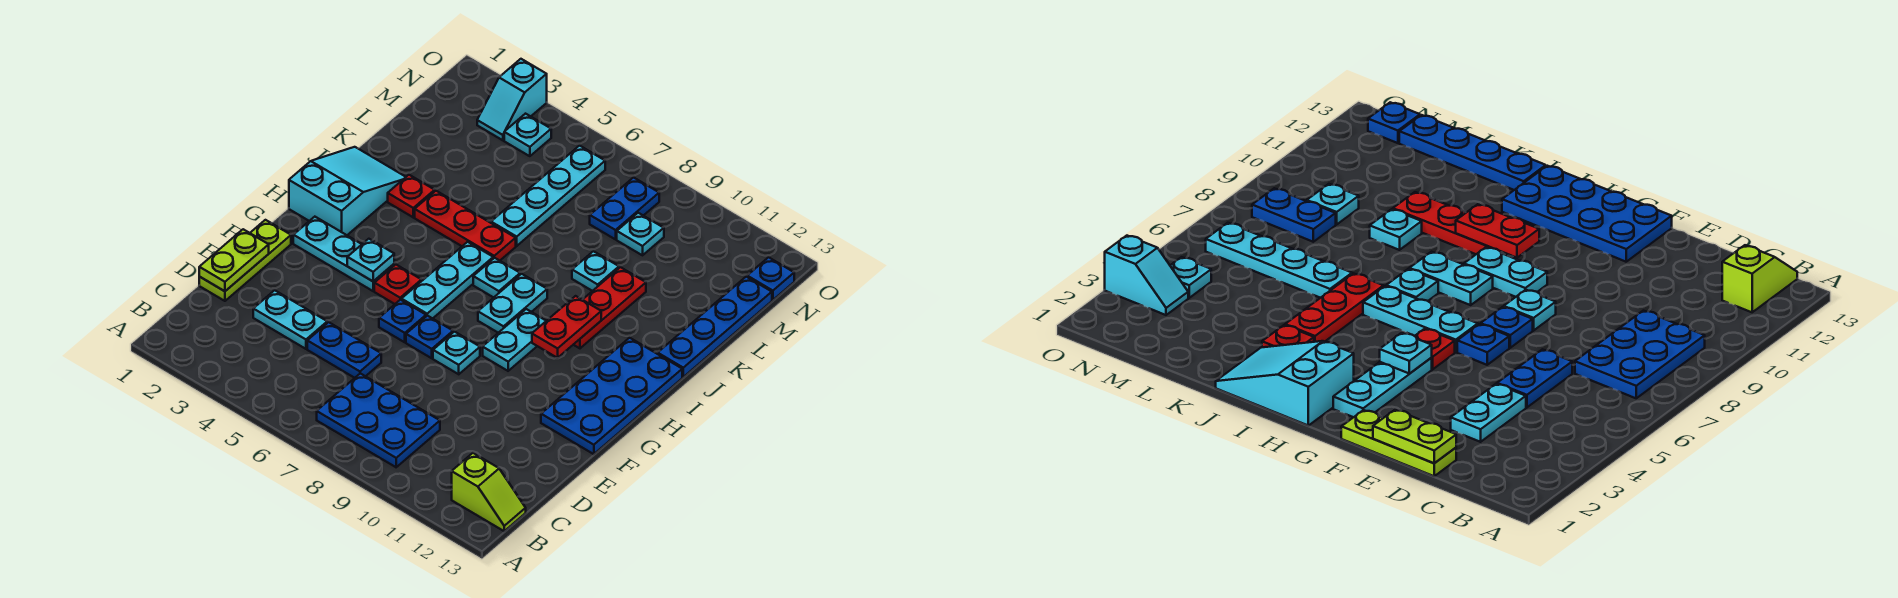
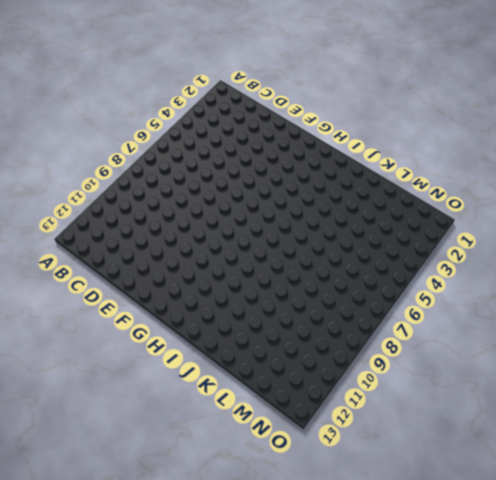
none -> blue plate B7:C9 level 1
none -> lime slope B12:B13 level 1 top 12
none -> lime plate D1:F1 level 1
none -> cyan plate D3:D4 level 1

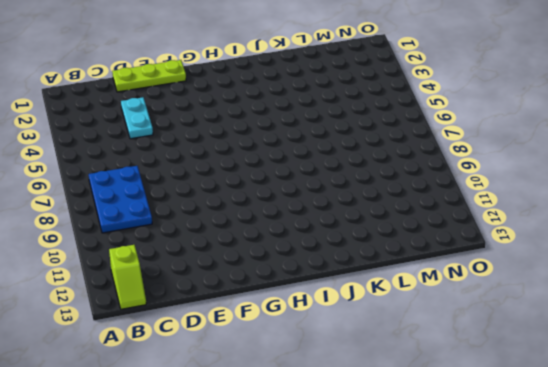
none -> blue plate D5:D6 level 1
none -> blue plate F6 level 1
none -> blue plate F7 level 1
none -> cyan plate F8 level 1

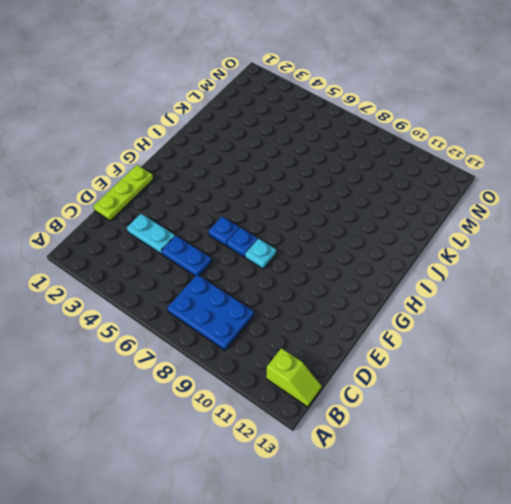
none -> blue plate F12:I13 level 1
none -> cyan plate G2:G4 level 1
none -> red plate G5 level 1
none -> cyan plate G6:I6 level 1

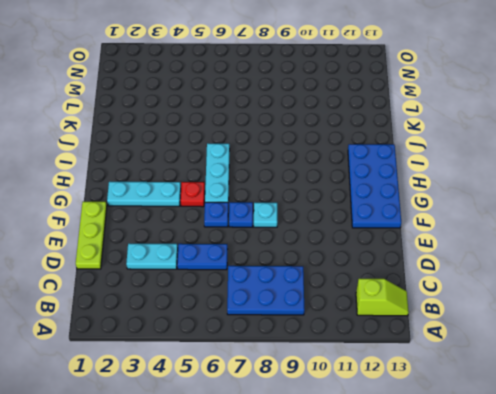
none -> cyan plate G9:H9 level 1
none -> cyan slope H1:J2 level 1 top H
none -> cyan plate H8:I8 level 1
none -> cyan plate I7 level 1

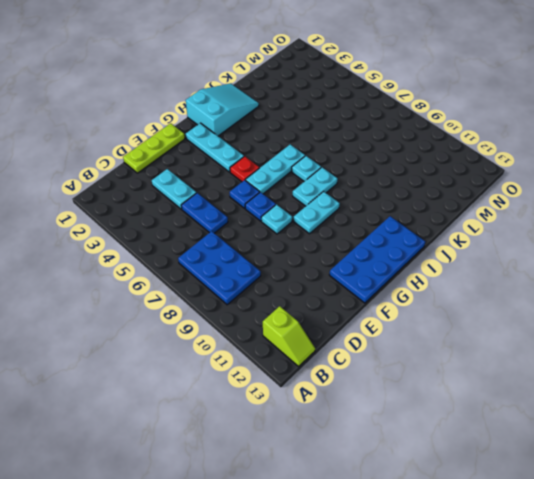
none -> red plate I10:K10 level 1
none -> red plate J3 level 1
none -> red plate J4:J6 level 1
none -> blue plate J13:M13 level 1

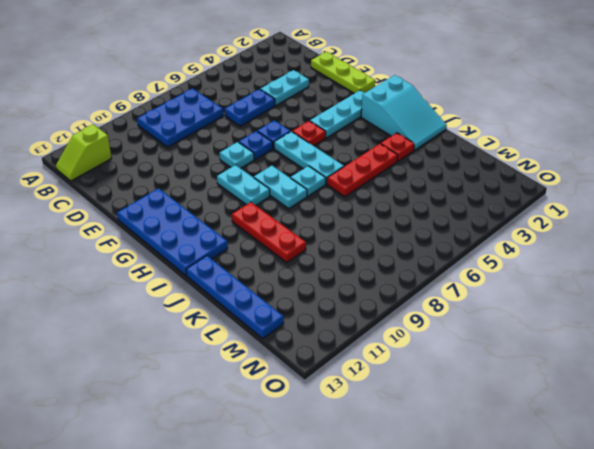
none -> cyan plate K6:N6 level 1
none -> cyan plate K9 level 1
none -> blue plate M8:N8 level 1
none -> cyan plate M9 level 1

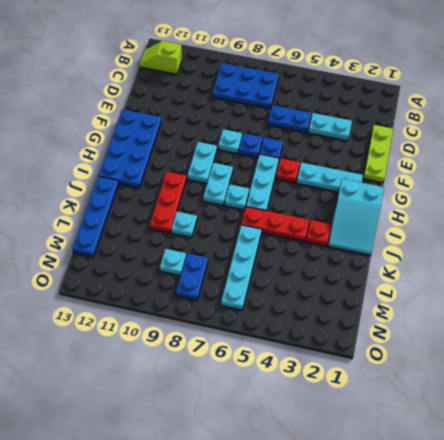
none -> cyan slope N3:O3 level 1 top O
none -> cyan plate N4 level 1
none -> blue plate N13 level 1
none -> lime plate D1:E1 level 2

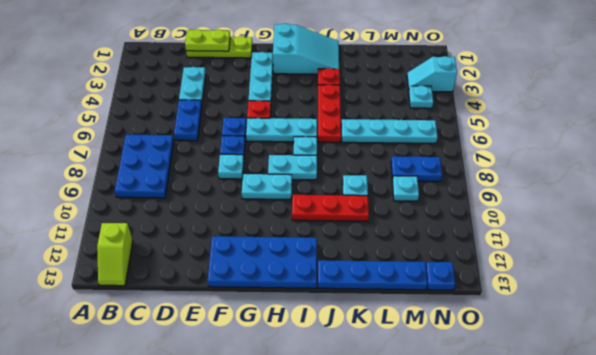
none -> cyan plate G4 level 2
none -> red plate H10:I10 level 2

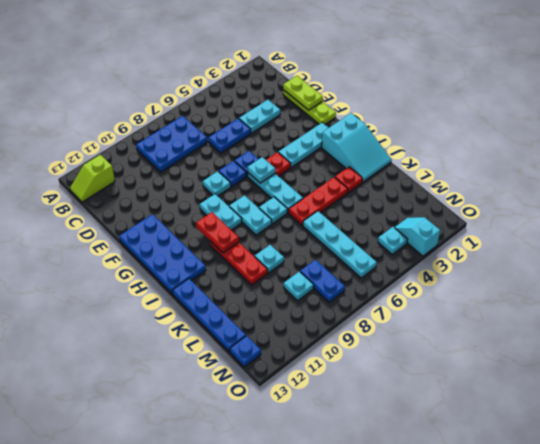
cyan plate G6 level 2 -> cyan plate G4 level 2

